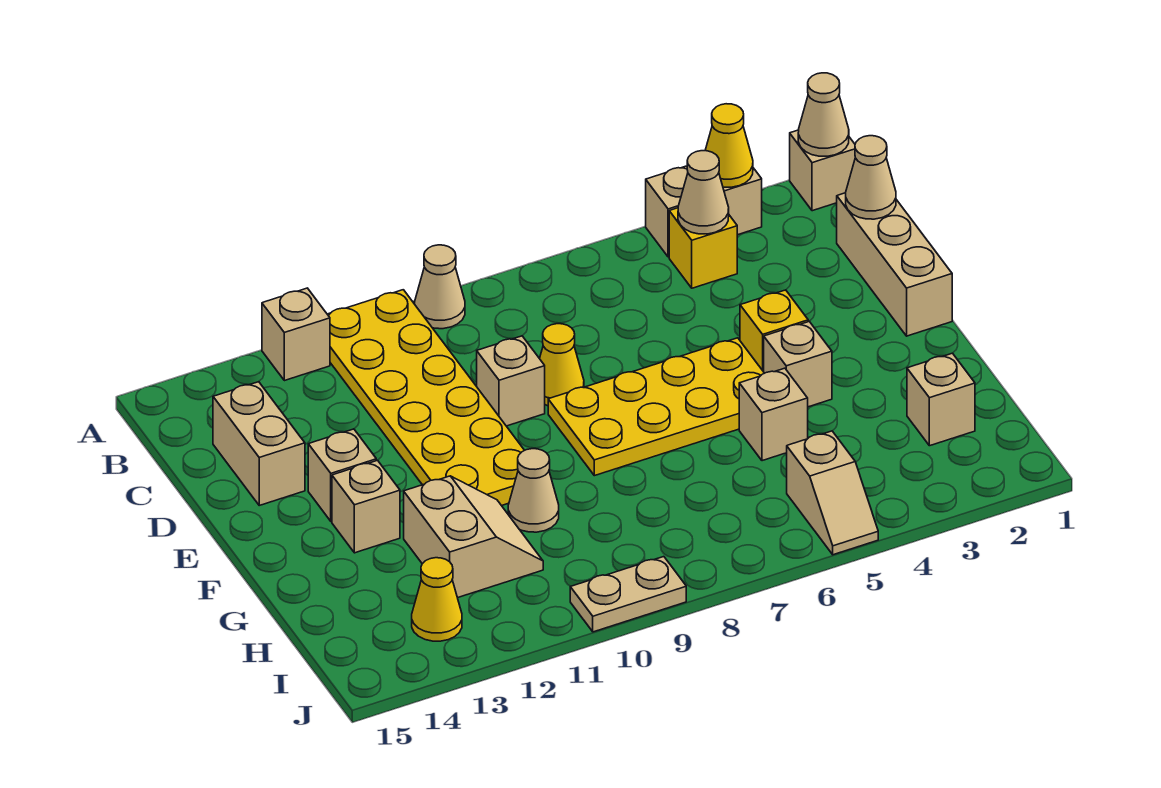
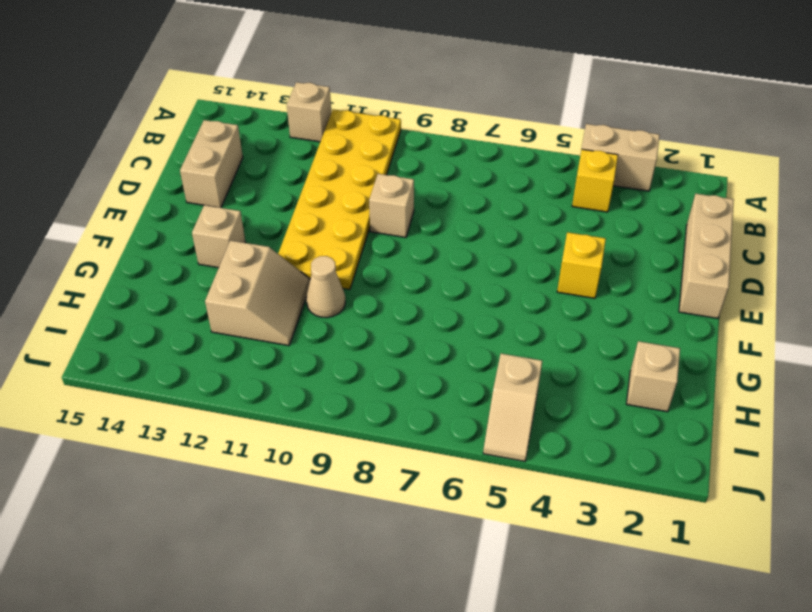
none -> tan brick A1 level 1
none -> tan cone A9 level 1
none -> yellow cone D8 level 1

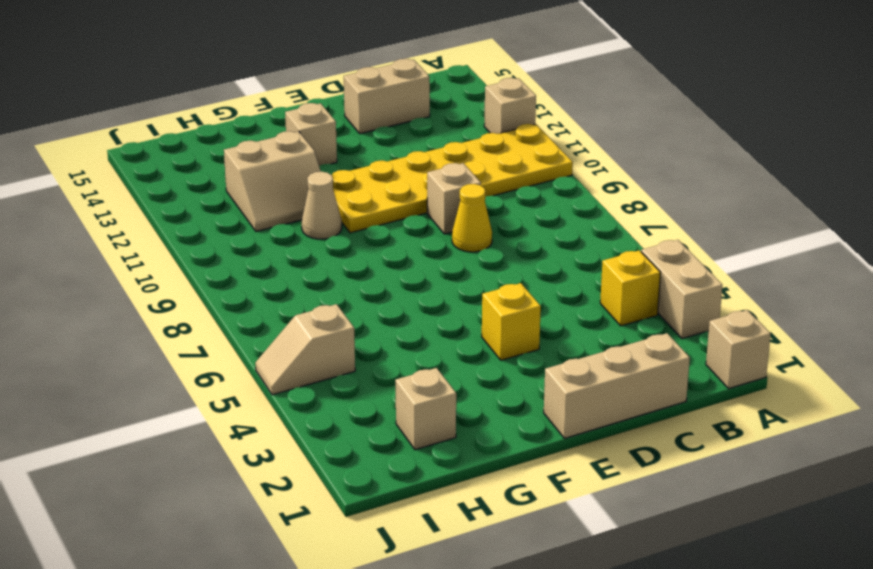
none -> tan cone A9 level 1
none -> yellow plate E5:F8 level 1
none -> tan brick E13 level 1

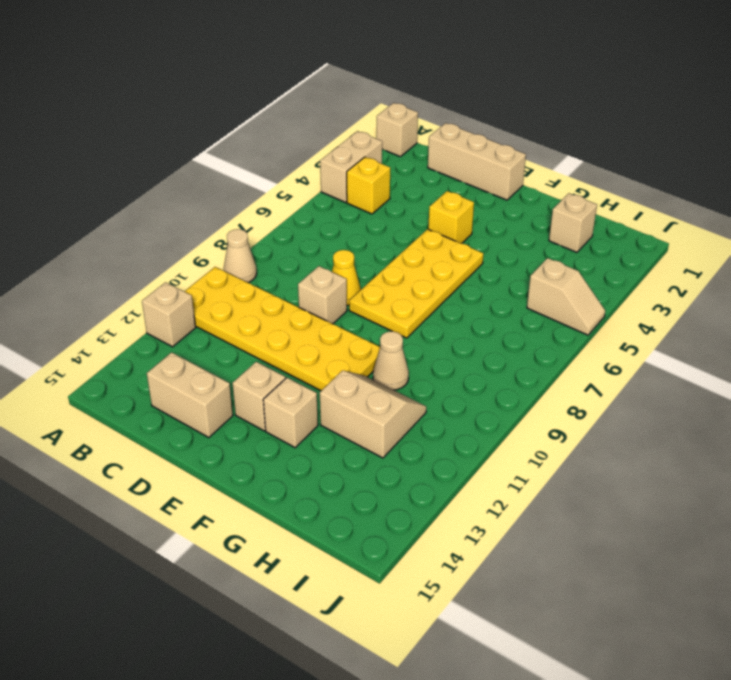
none -> tan brick F4 level 1
none -> tan brick G5 level 1
none -> yellow cone I13 level 1

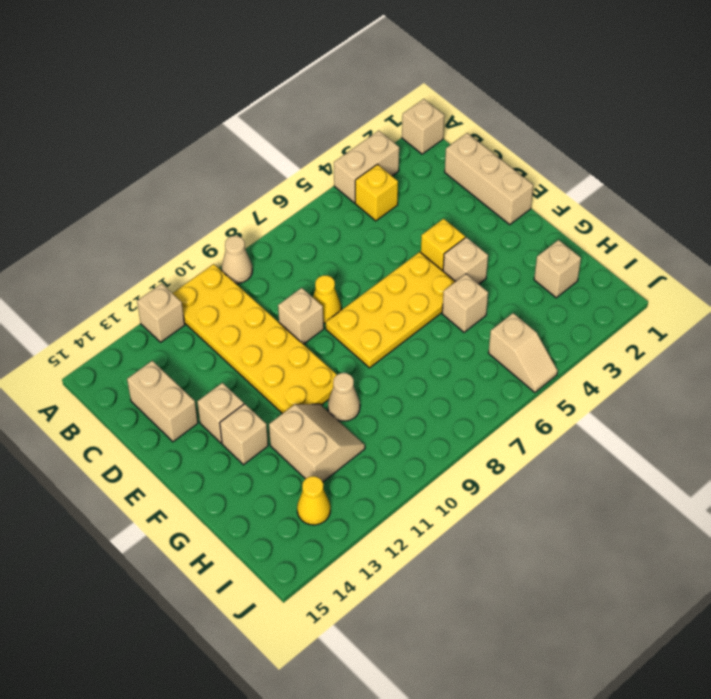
none -> tan plate J9:J10 level 1
none -> tan cone A1 level 2
none -> yellow cone A3 level 2

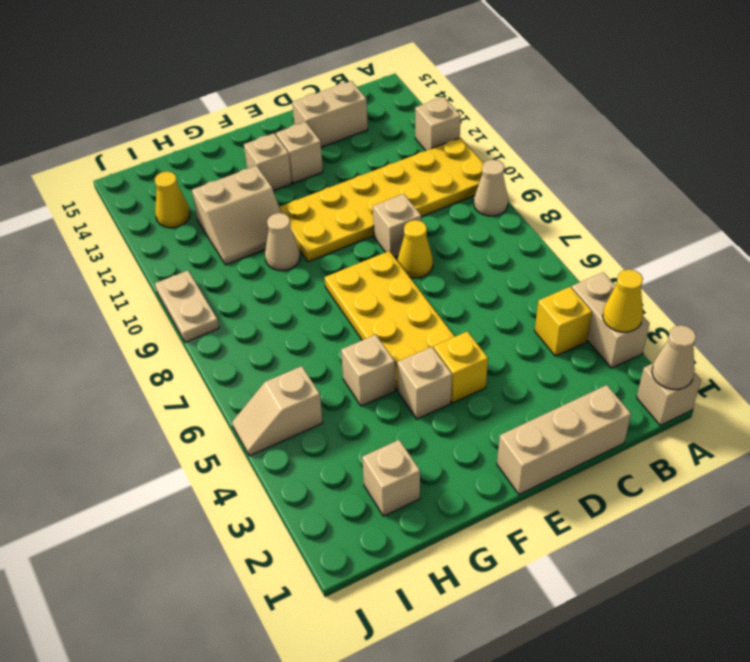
none -> tan cone B4 level 2
none -> tan cone C1 level 2

